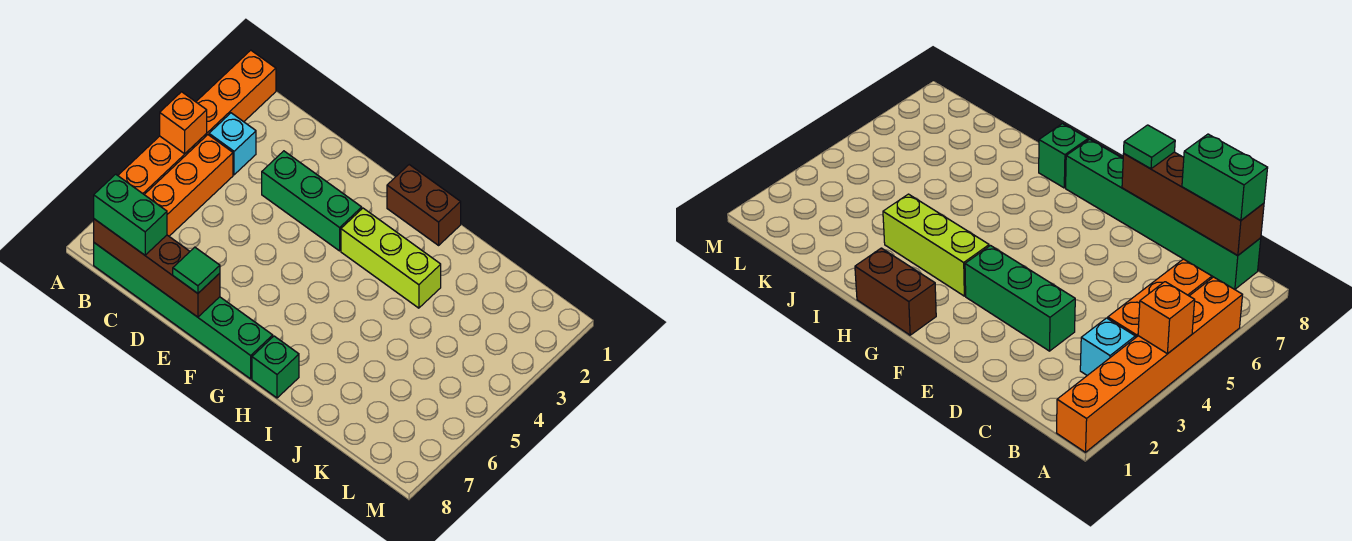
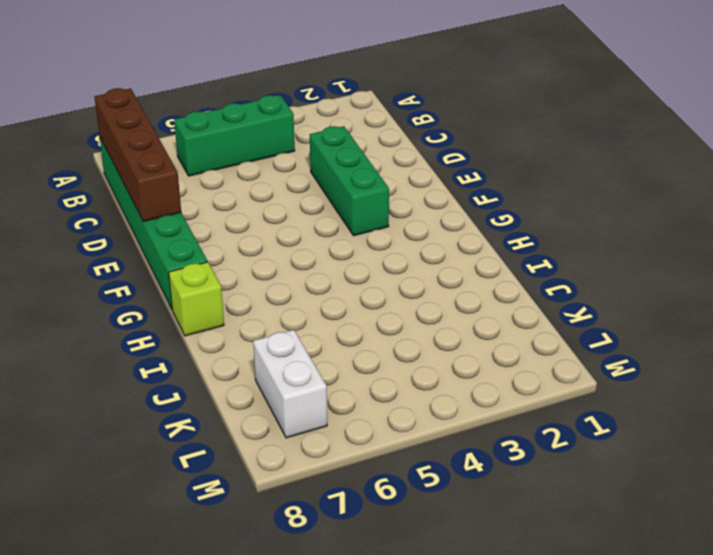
green brick B4:B6 level 1 -> orange brick B4:B6 level 1
lime brick H8 level 1 -> green brick H8 level 1
white brick K7:L7 level 1 -> none
none -> orange brick A1:A6 level 1
none -> cyan brick B3 level 1
none -> brown brick G1:H1 level 1

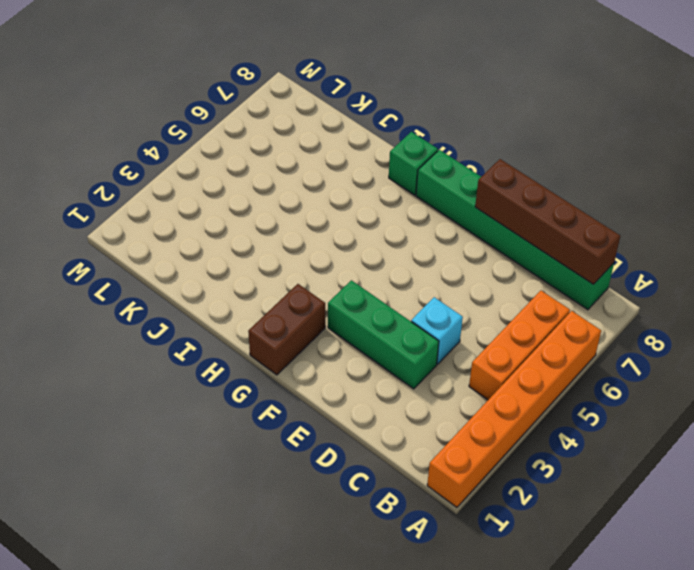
cyan brick D4 level 1 -> cyan brick B3 level 1
brown brick G1:G2 level 1 -> brown brick G1:H1 level 1
none -> lime brick G3:I3 level 1
none -> orange brick A4 level 2
none -> green brick B8:C8 level 3

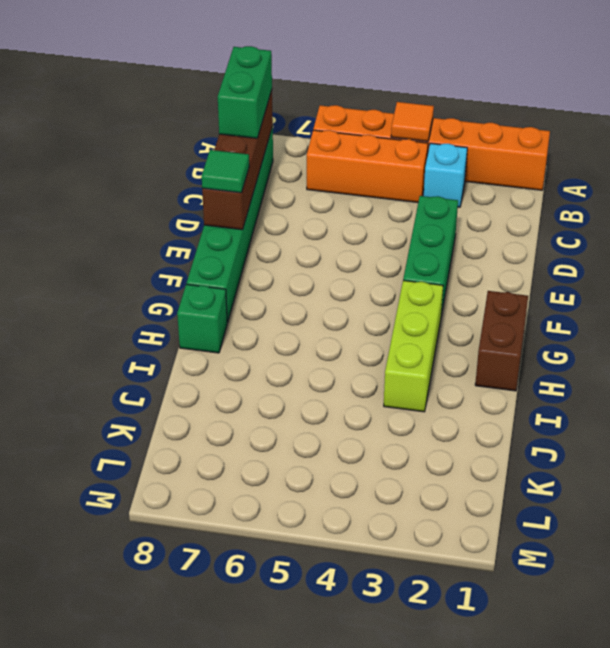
orange tile A4 level 2 -> orange brick A4 level 2

